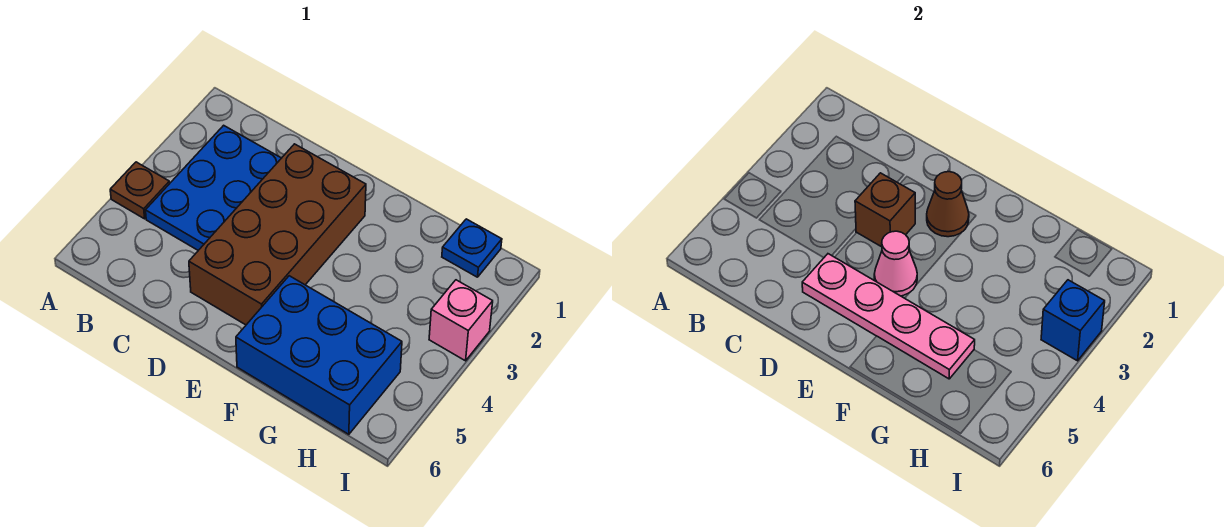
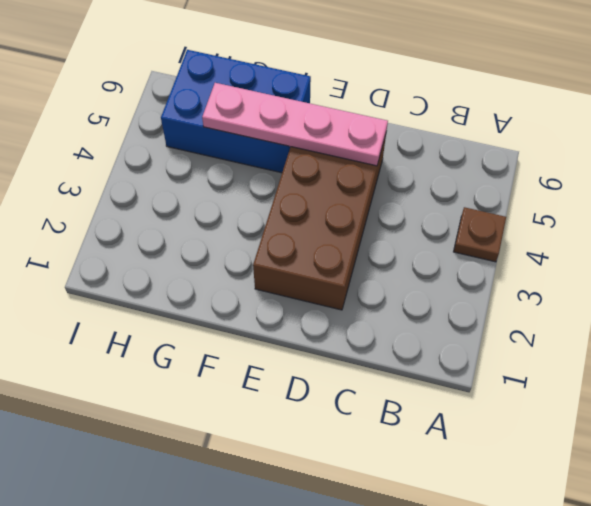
none -> blue plate B2:C4 level 1
none -> blue plate H1 level 1

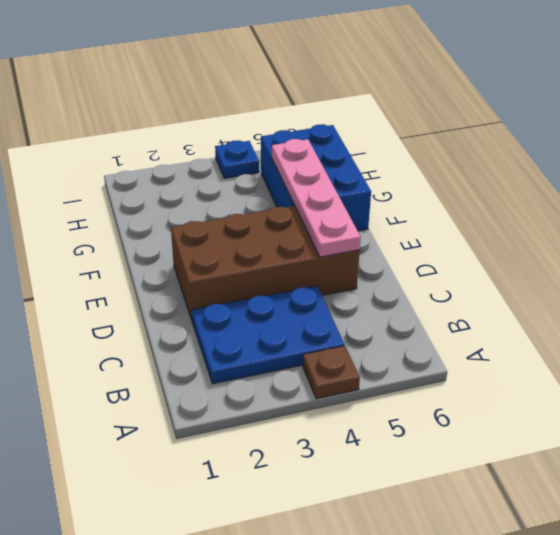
blue plate I4 level 1 -> blue plate H1 level 1
none -> pink brick I3 level 1
none -> brown brick D3 level 2

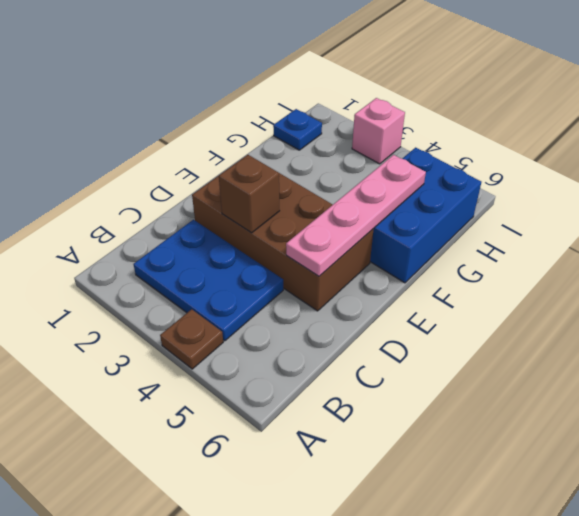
none -> brown cone E2 level 2
none -> pink cone E4 level 2

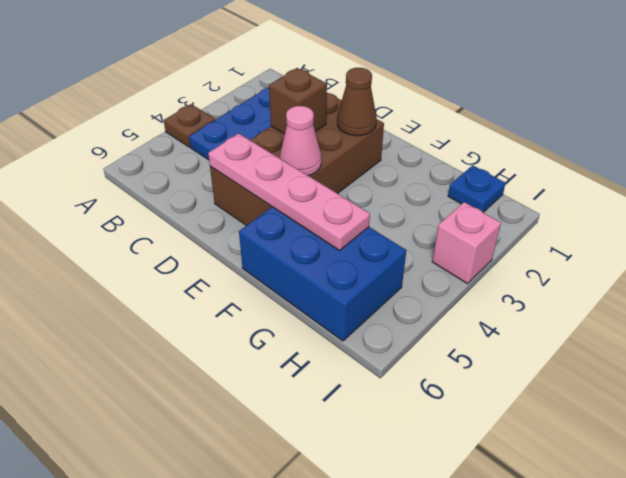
none -> blue brick I3 level 2

